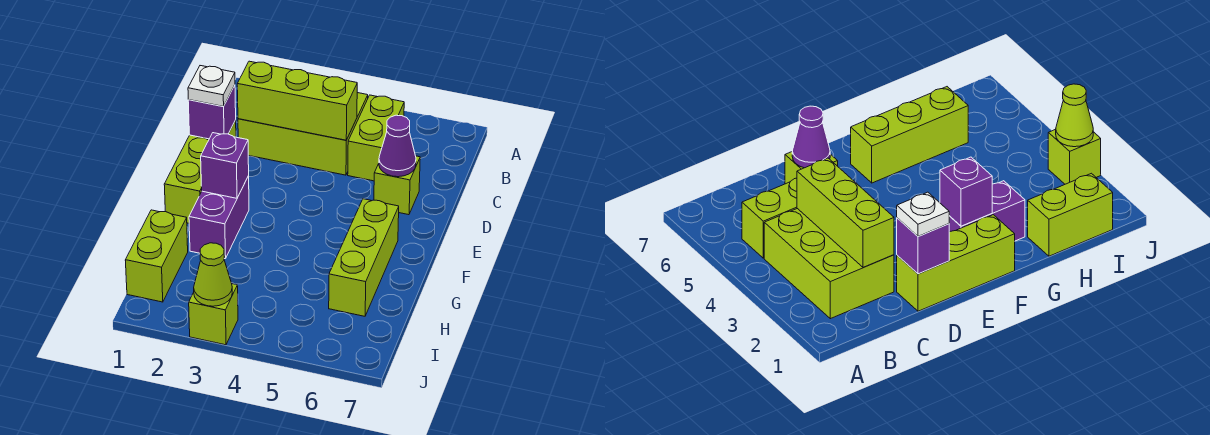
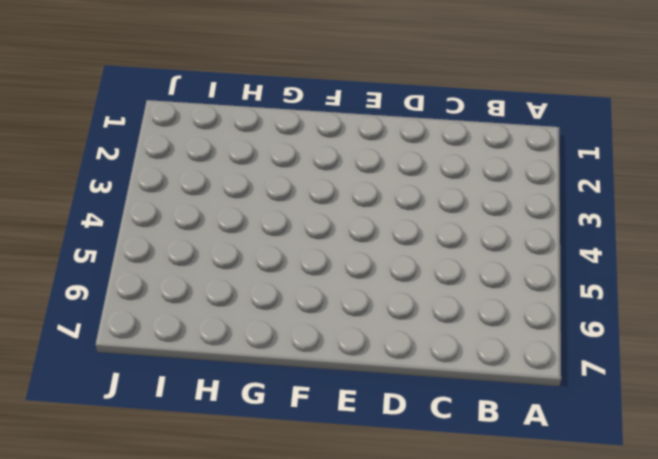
none -> lime brick B2:C4 level 1
none -> lime brick B5:C5 level 1
none -> lime brick D1:F1 level 1

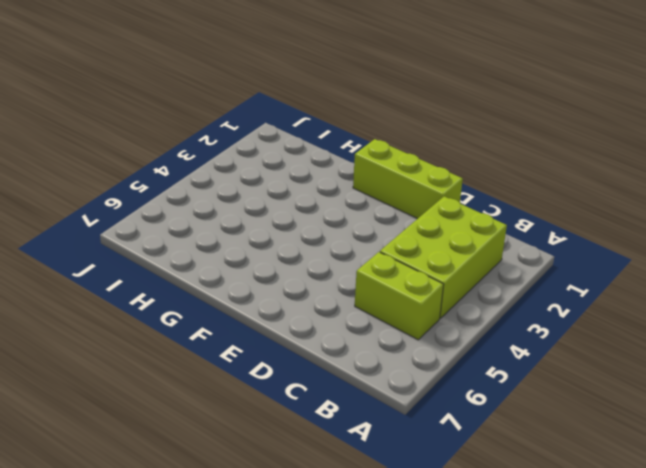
none -> lime brick D6 level 1
none -> purple brick F2:G2 level 1
none -> lime brick F6:H6 level 1

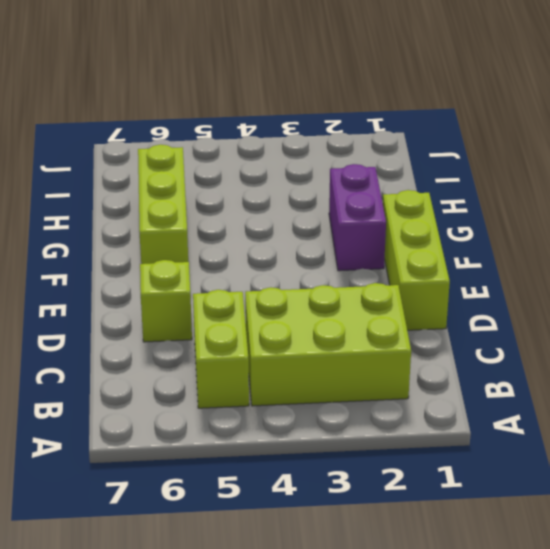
none -> lime brick H1:I1 level 1
none -> lime brick J3 level 1
none -> lime brick C2:C4 level 2

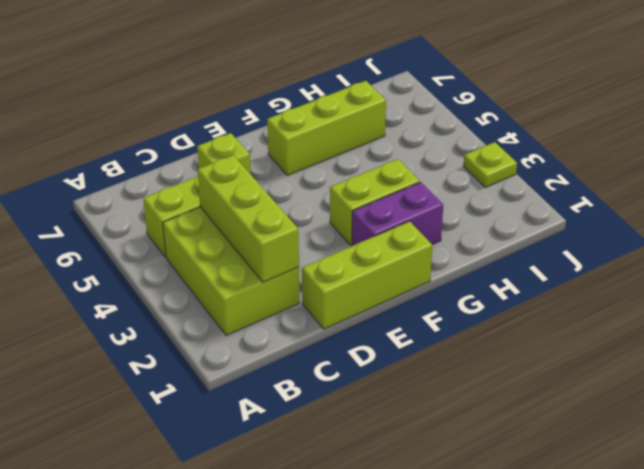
lime brick F3:G3 level 1 -> lime brick H1:I1 level 1
lime plate J3 level 1 -> lime brick J3 level 1
none -> purple brick D1 level 2
none -> purple cone D6 level 2
none -> purple brick F2 level 2

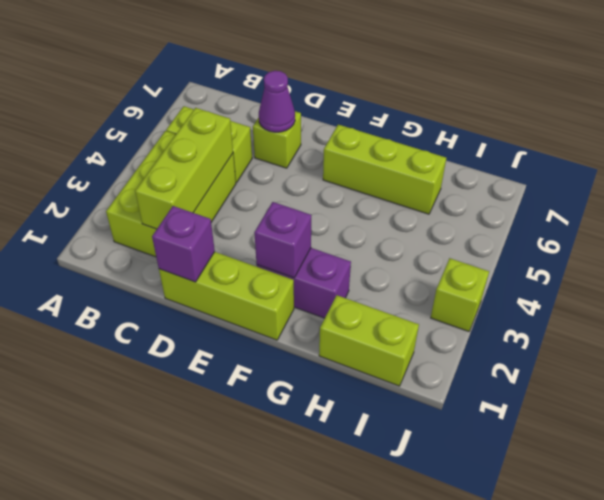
none -> lime cone J3 level 2
none -> white plate D1 level 3

